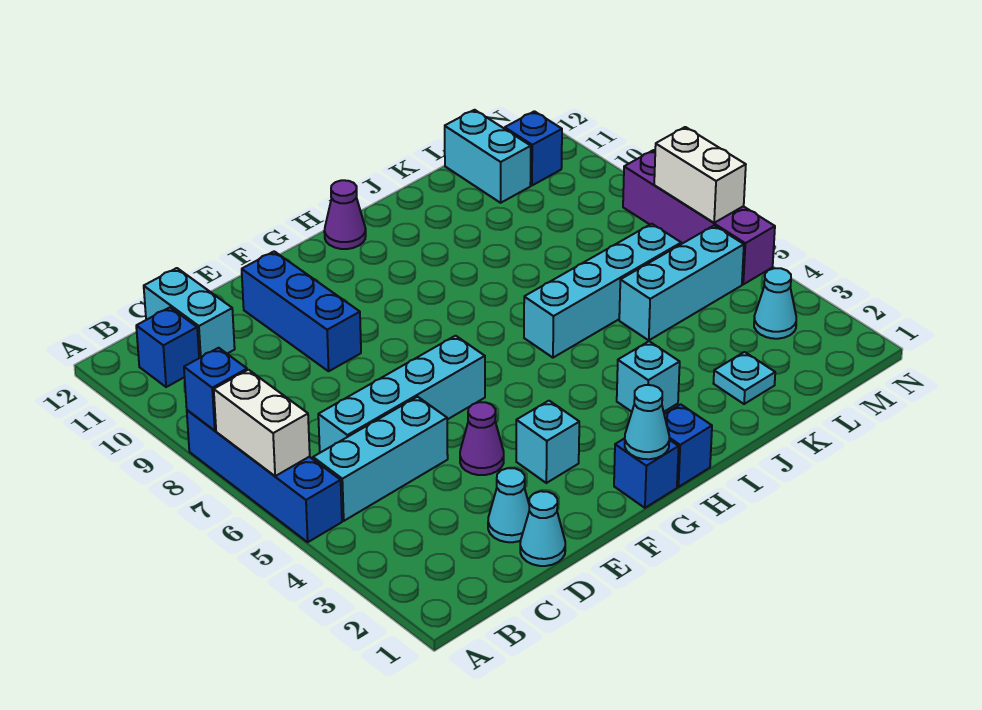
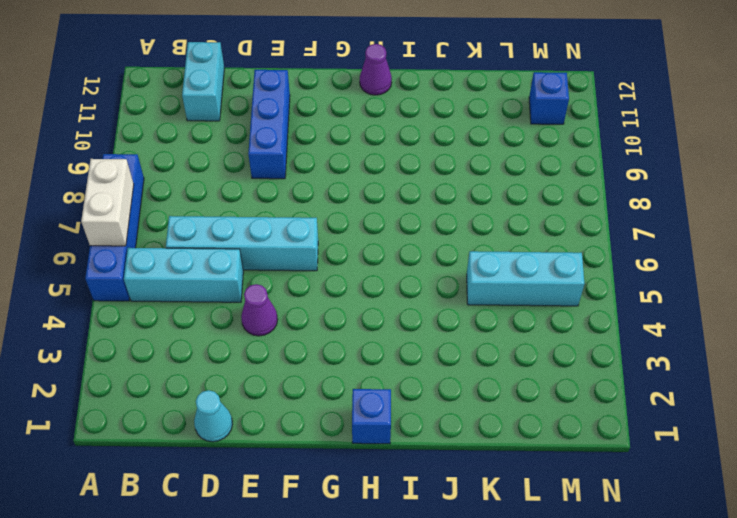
none -> blue brick B11 level 1
none -> cyan cone D2 level 1
none -> cyan brick F3 level 1

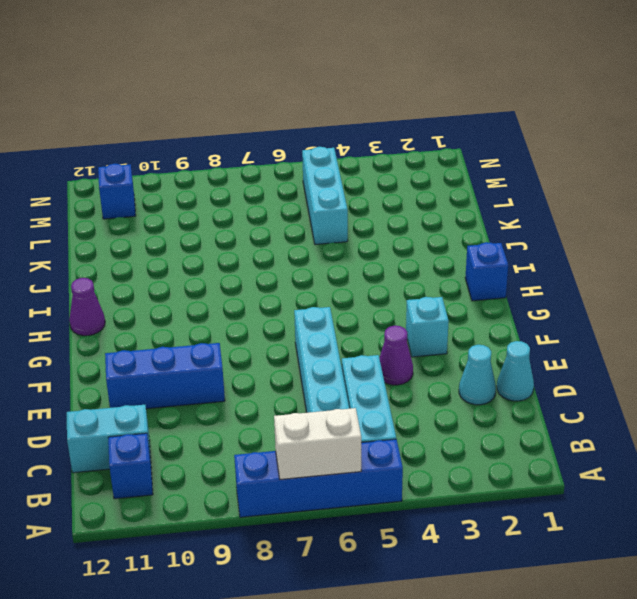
none -> blue brick G1 level 1
none -> cyan brick I3 level 1
none -> cyan brick I6:L6 level 1

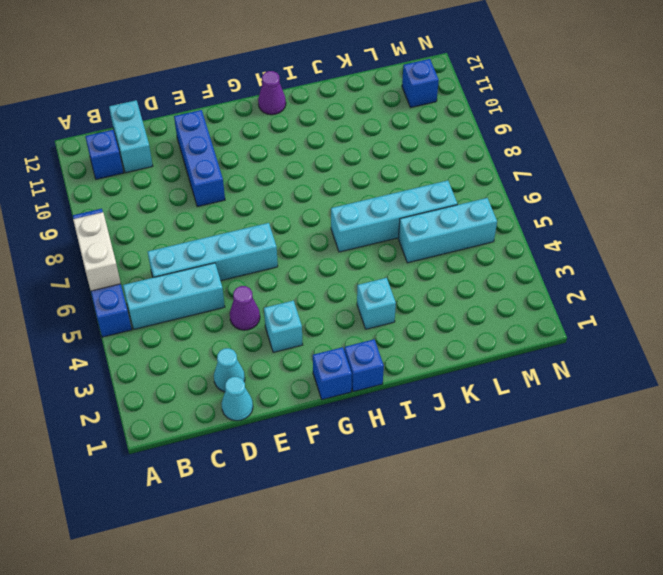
none -> cyan plate K2 level 1
none -> cyan brick L11:L12 level 1
none -> cyan cone M3 level 1

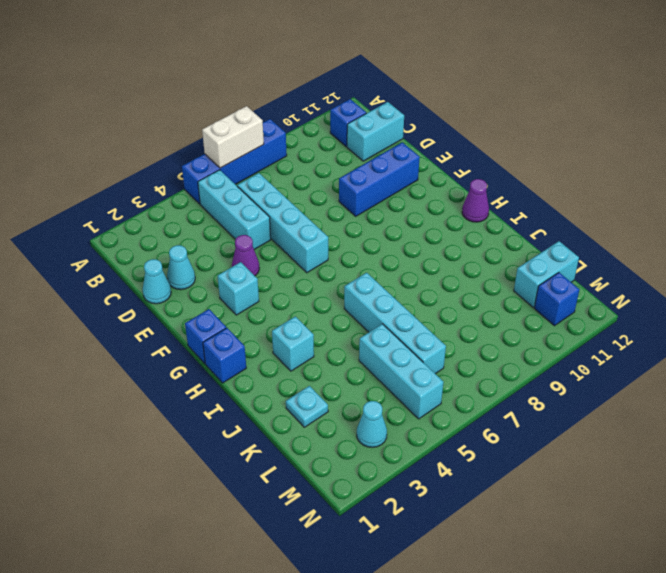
none -> purple brick N5:N8 level 1
none -> blue brick A8 level 2
none -> cyan cone G1 level 2

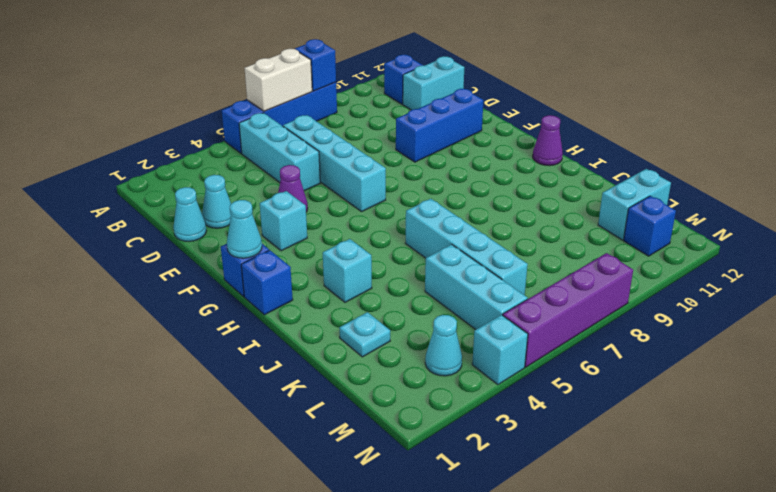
cyan brick N4 level 1 -> none
none -> white brick N6:N7 level 2

